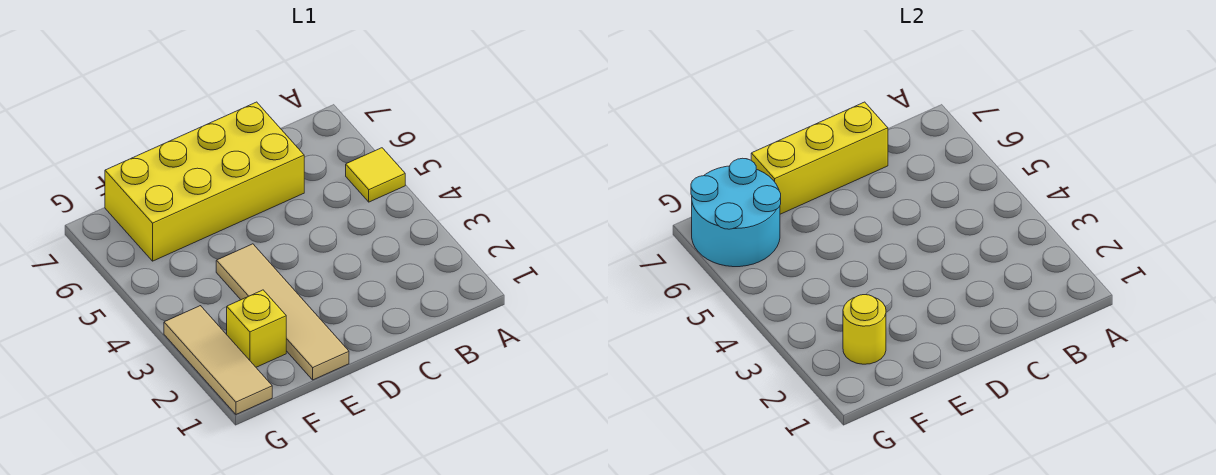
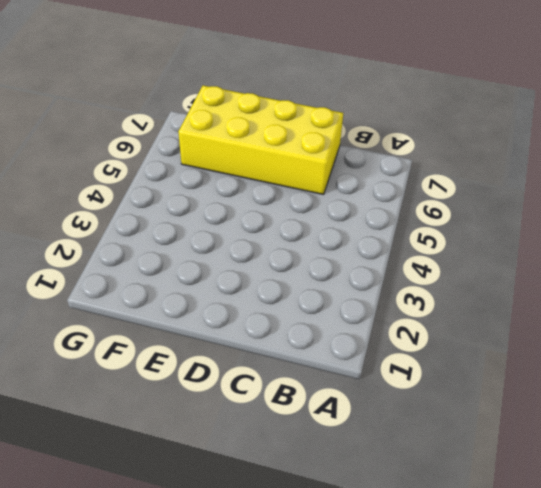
none -> yellow tile A5 level 1
none -> tan tile E1:E4 level 1

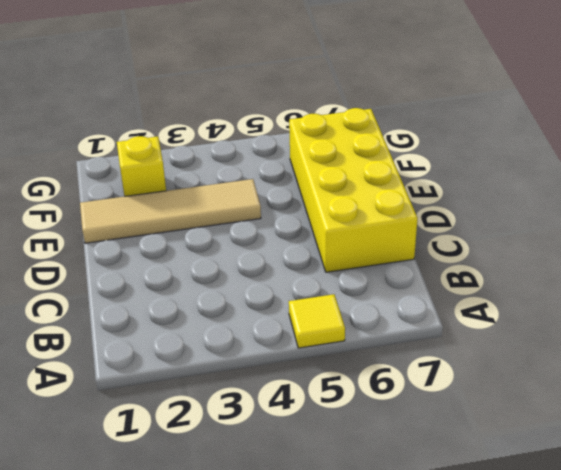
none -> tan tile G1:G3 level 1
none -> yellow brick C7:E7 level 2

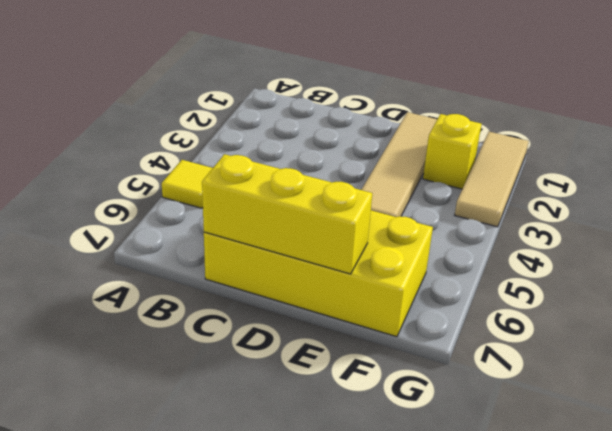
none -> yellow round brick F2 level 2
none -> cyan round brick F6:G7 level 2

